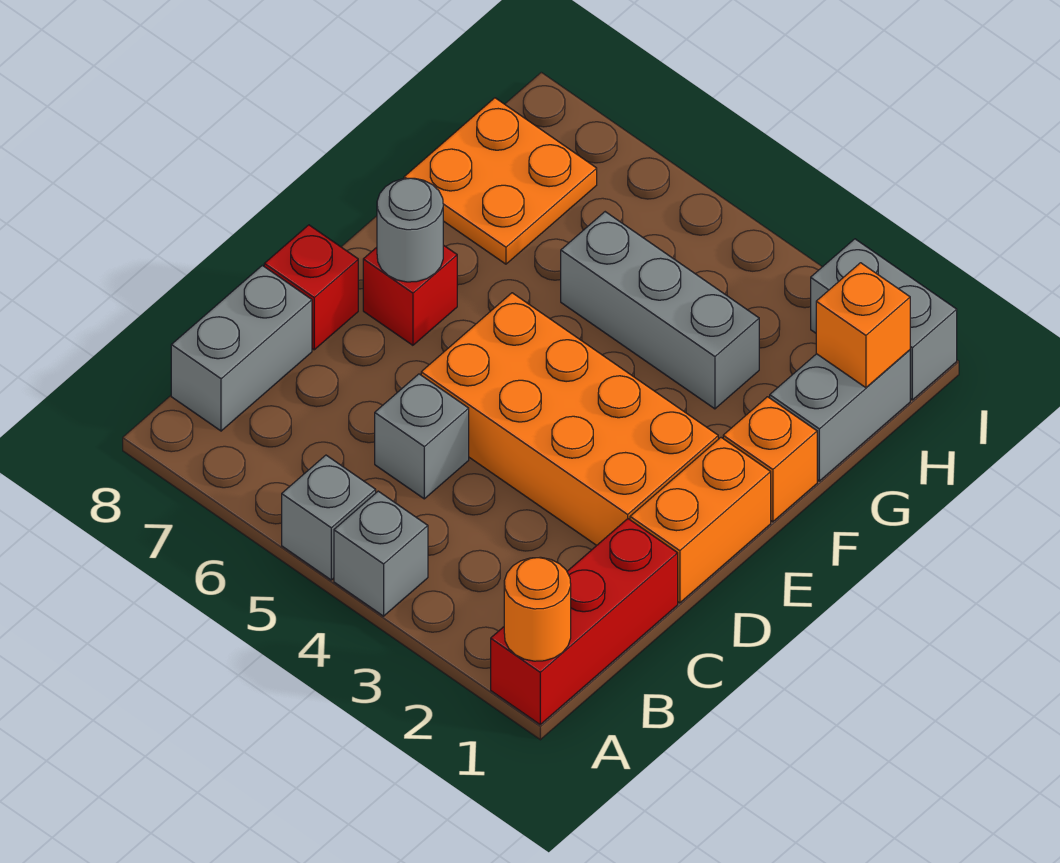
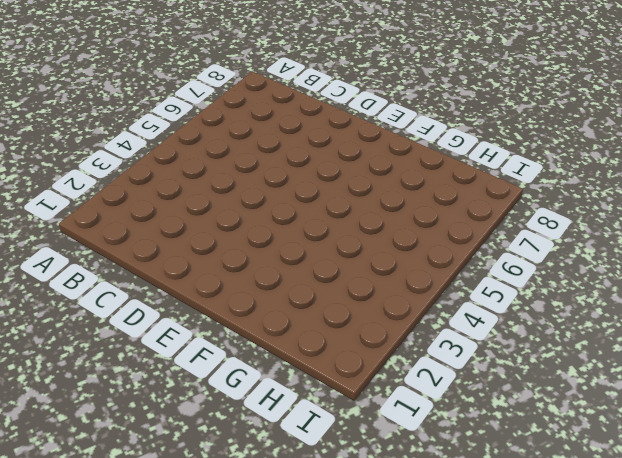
none -> red brick A1:C1 level 1
none -> grey brick A4 level 1
none -> grey brick A5 level 1

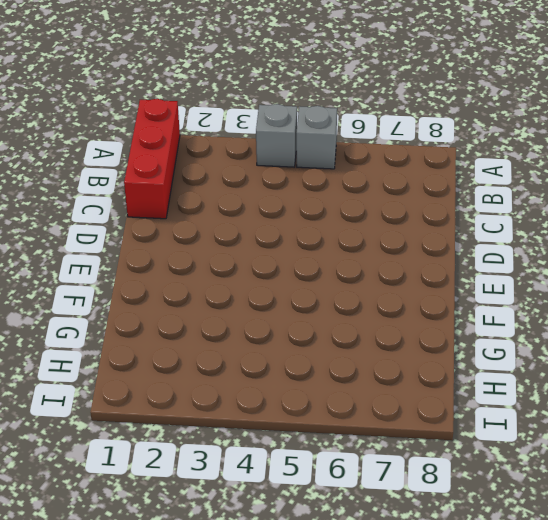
none -> grey brick B8:C8 level 1
none -> grey brick C5 level 1
none -> orange brick D1:E1 level 1

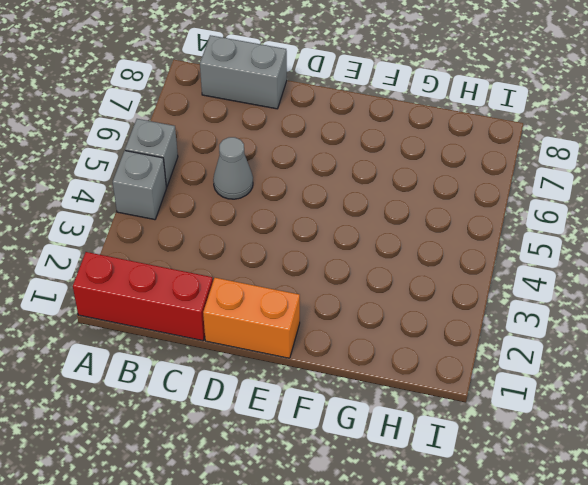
grey cone C5 level 1 -> grey brick C5 level 1
none -> orange brick D2:E5 level 1
none -> red brick D8 level 1
none -> red brick E7 level 1

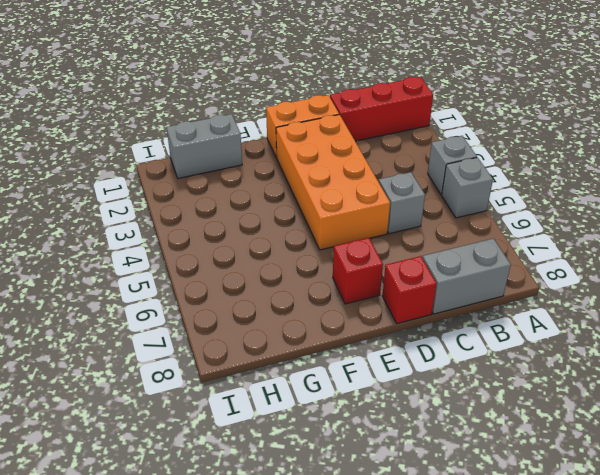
none -> orange brick F1 level 1
none -> grey brick G3:G5 level 1
none -> orange plate G7:H8 level 1

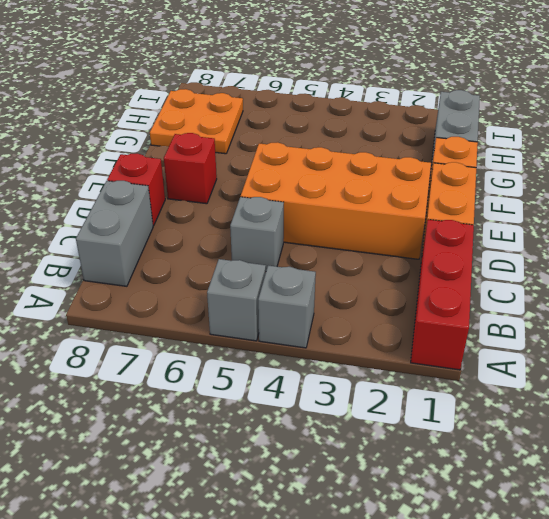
none -> grey brick G3:G5 level 1
none -> grey brick I1:I2 level 1
none -> orange round brick A1 level 2

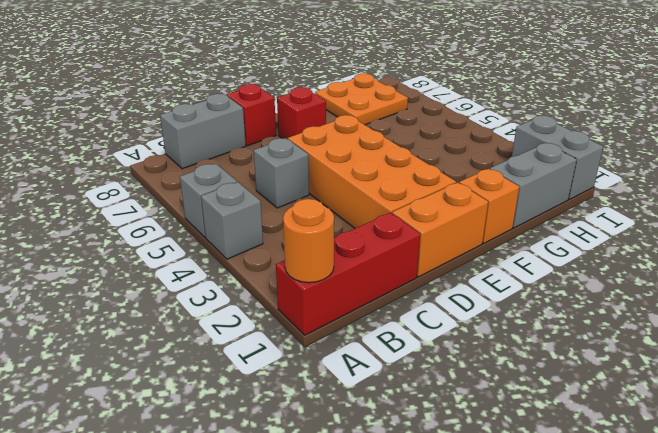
none -> grey brick G3:G5 level 1
none -> grey round brick E7 level 2
none -> orange brick H1 level 2

